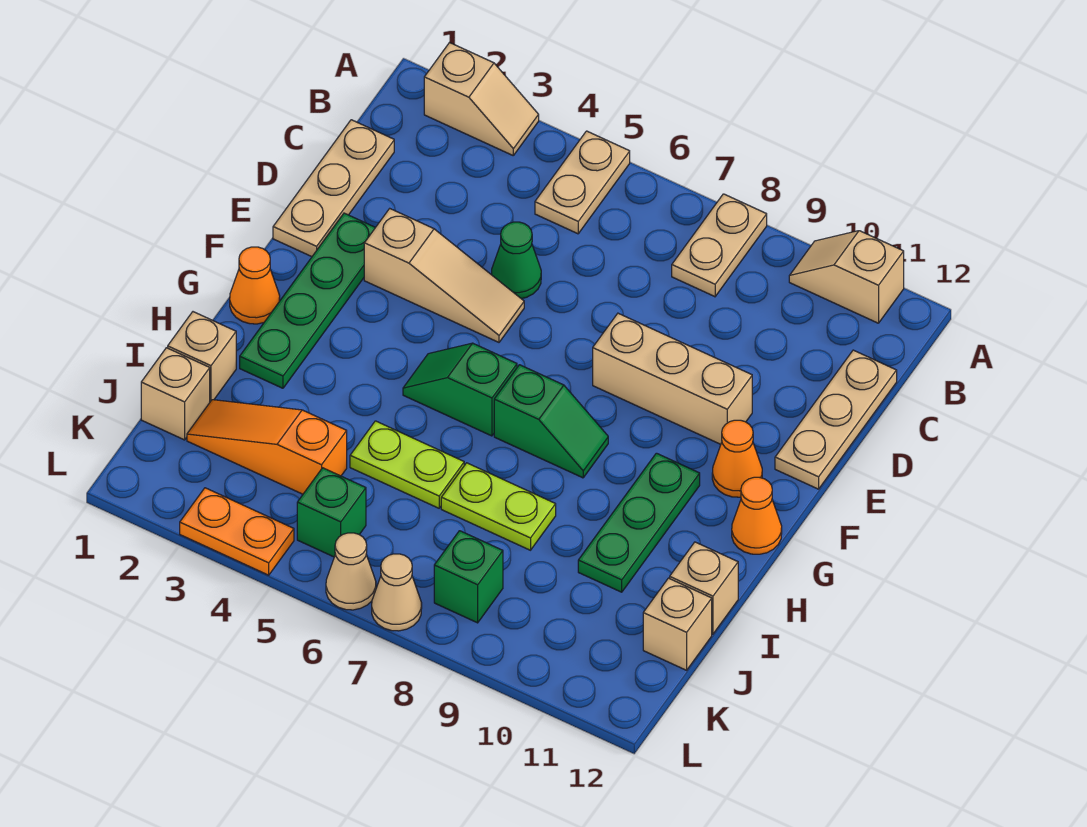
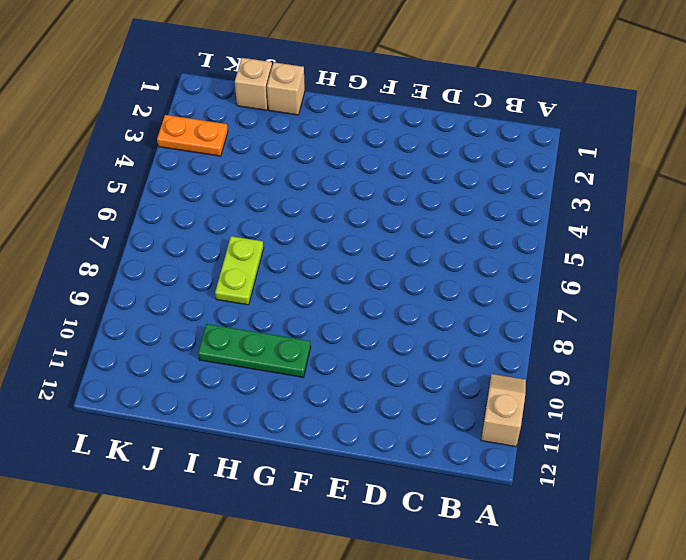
orange plate K3:L3 level 1 -> orange plate L3:L4 level 1
none -> tan slope A2:A3 level 1 top 2
none -> tan plate A5:B5 level 1
none -> tan plate A8:B8 level 1

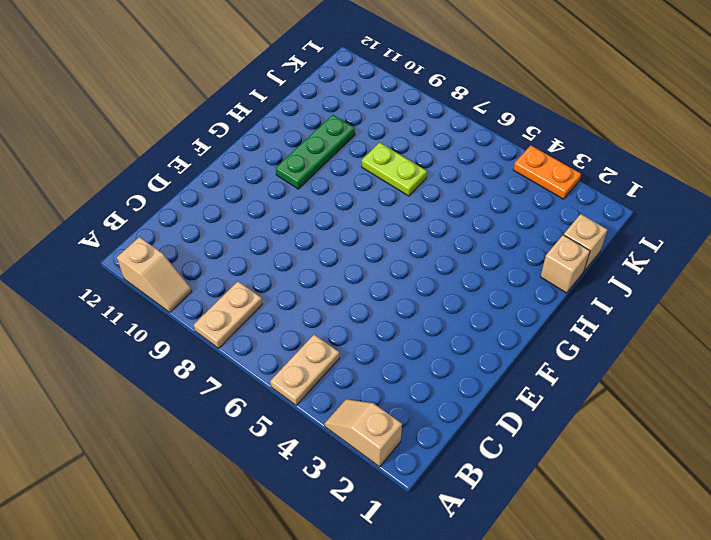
none -> tan plate C1:E1 level 1
none -> tan plate C12:E12 level 1
none -> green cone D5 level 1

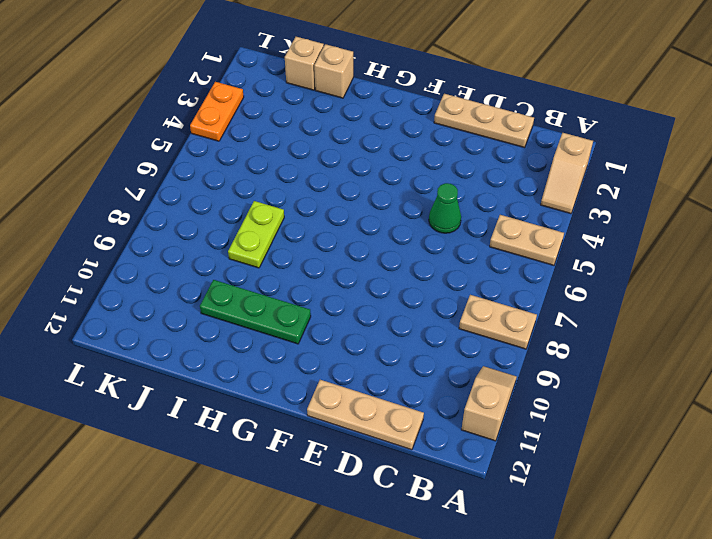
none -> green plate E2:H2 level 1
none -> tan slope E3:E5 level 1 top 3
none -> tan brick E8:E10 level 1

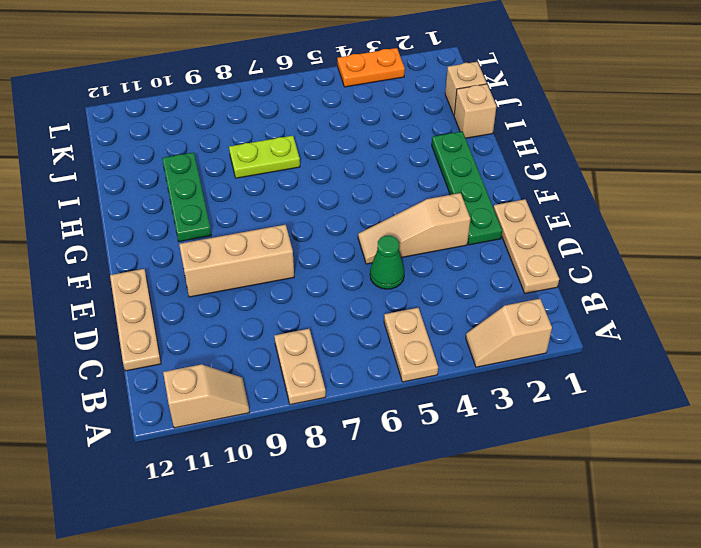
none -> orange cone F11 level 1
none -> orange cone G1 level 1
none -> green slope G5:G6 level 1 top 6

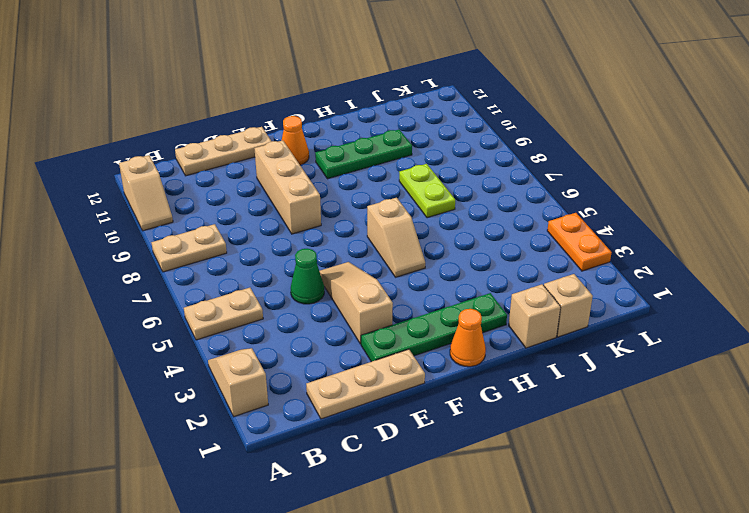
tan slope G5:G6 level 1 top 6 -> green slope G5:G6 level 1 top 6
none -> green slope G7:G8 level 1 top 7
none -> orange cone G12 level 1
none -> lime plate I5:I6 level 1

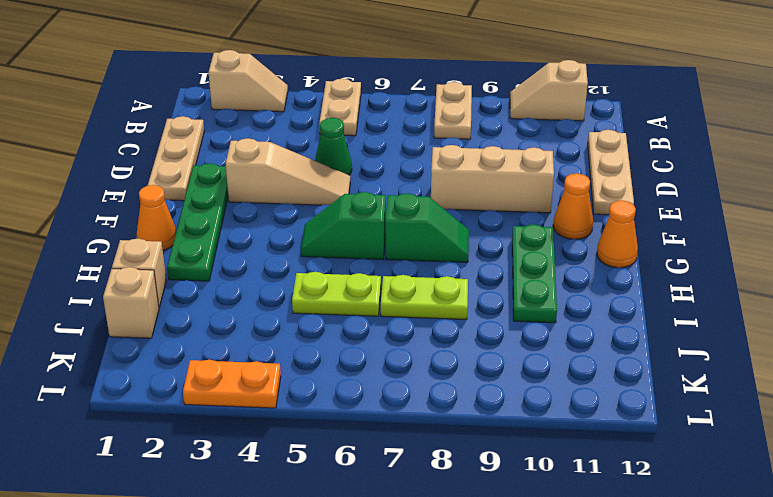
none -> tan brick I12 level 1
none -> orange slope J2:J4 level 1 top 4
none -> tan brick J12 level 1

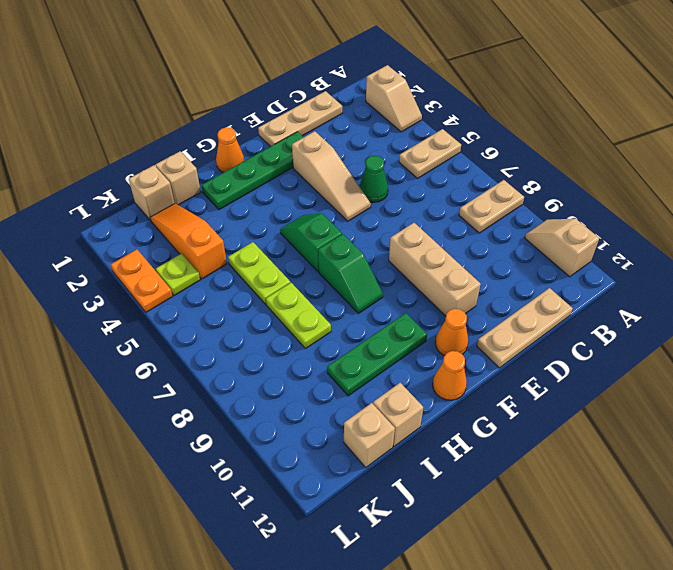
lime plate K4 level 1 -> none
none -> green brick K5 level 1
none -> green brick K8 level 1
none -> tan cone L6 level 1

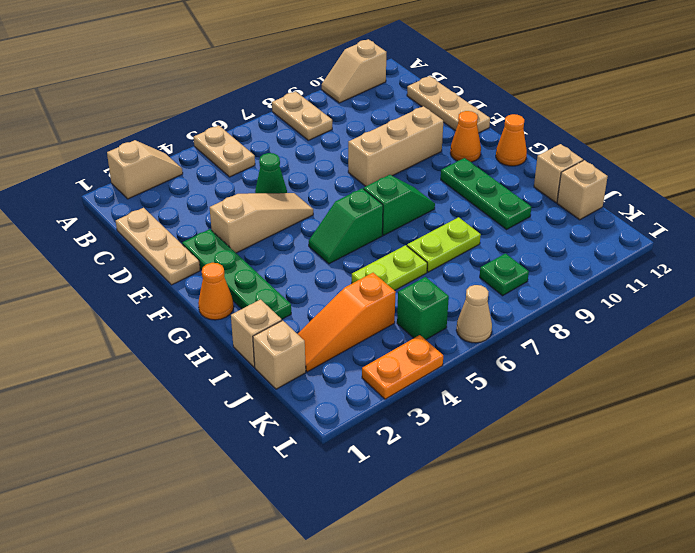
green plate K8 level 1 -> green brick K8 level 1
none -> tan cone L7 level 1

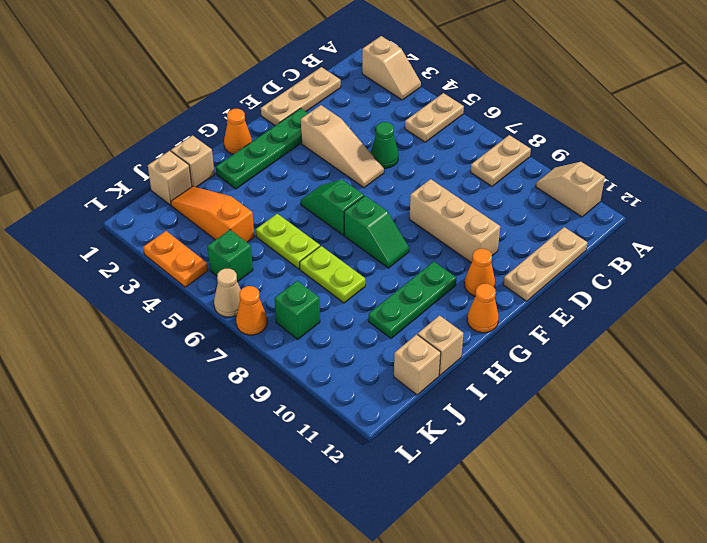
orange cone L7 level 1 -> tan cone L7 level 1

